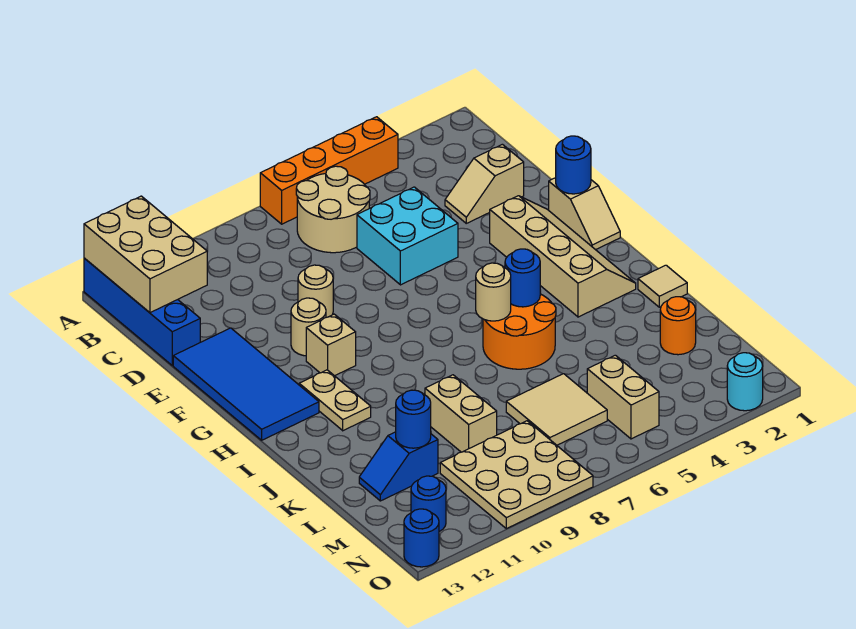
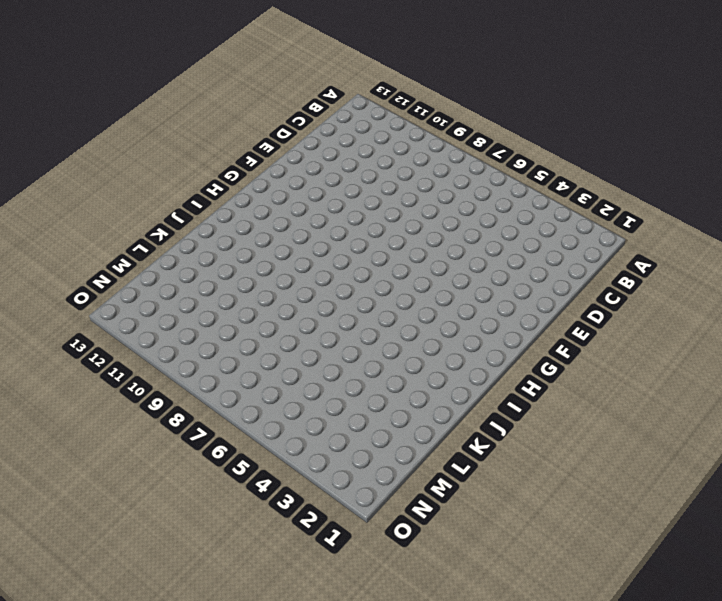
none -> orange brick A4:A7 level 1
none -> blue brick A13:D13 level 1
none -> tan round brick B6:C7 level 1

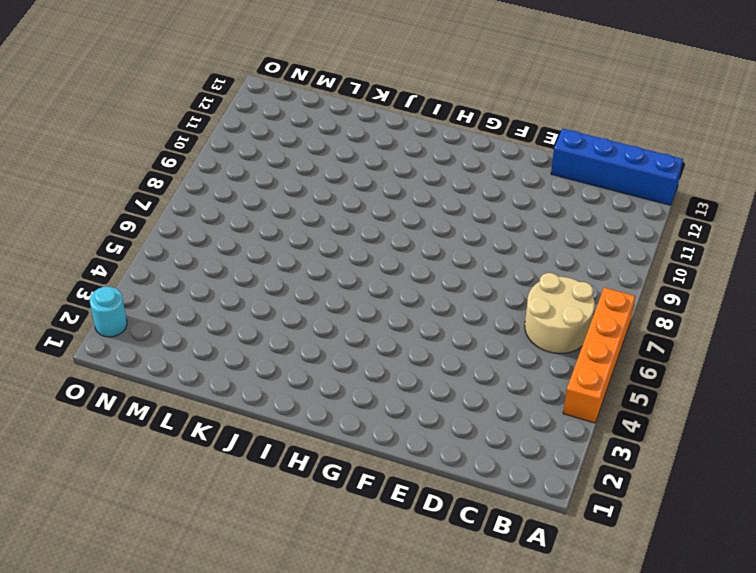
none -> tan slope D2:D3 level 1 top 2
none -> cyan brick D5:E6 level 1
none -> tan round brick E9 level 1

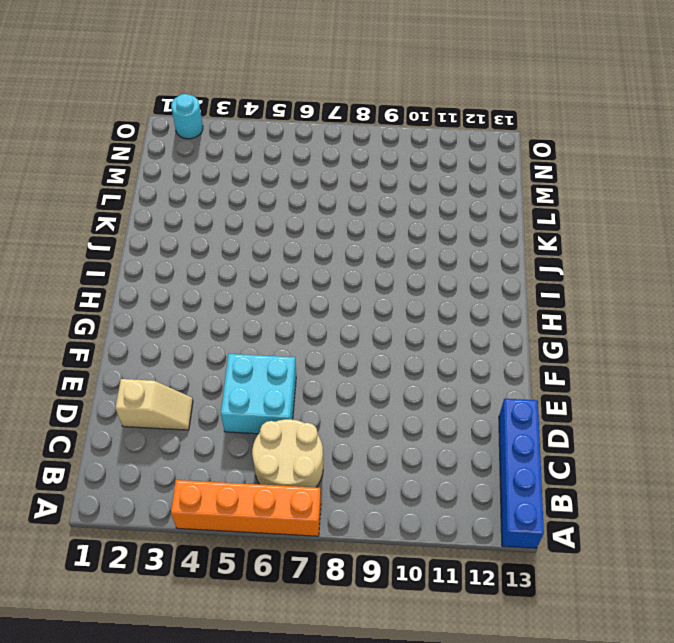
none -> tan round brick E9 level 1
none -> blue tile E12:H13 level 1
none -> tan slope F1:G1 level 1 top F

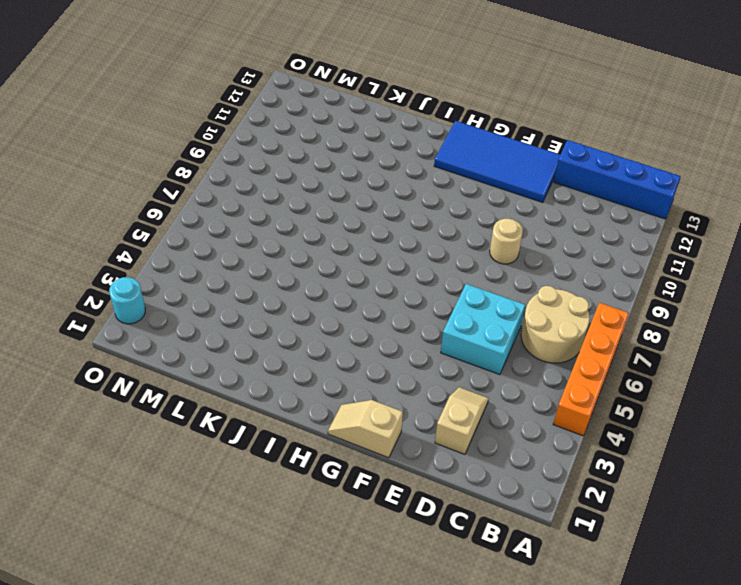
none -> tan slope F2:I3 level 1 top 3
none -> tan round brick F10 level 1
none -> tan brick G10 level 1

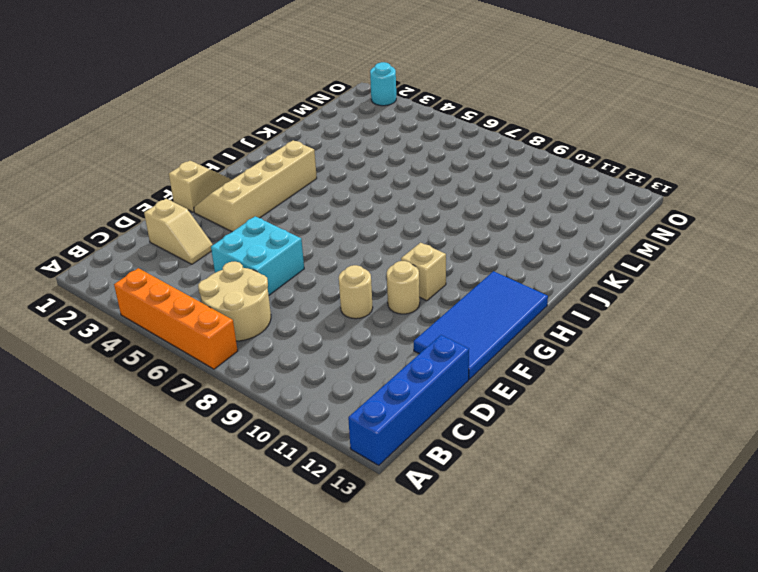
none -> tan plate H11:I11 level 1
none -> orange round brick I5:J6 level 1
none -> tan tile J1 level 1

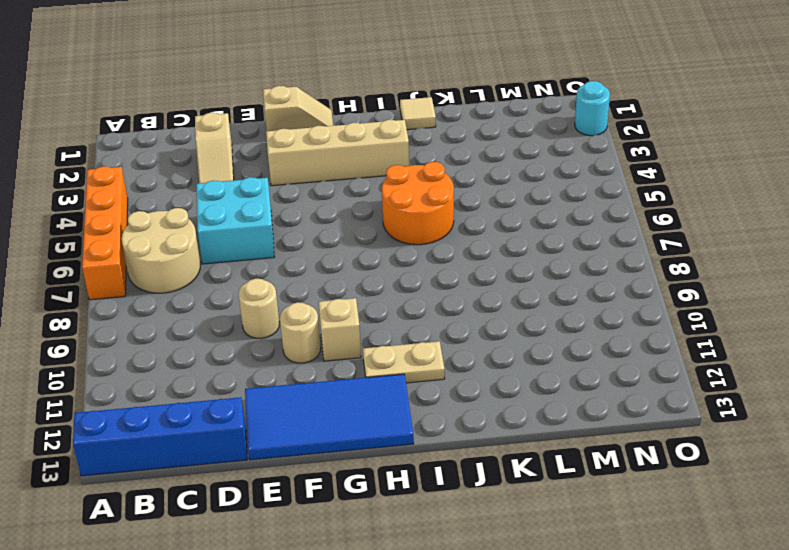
none -> tan brick K9:L9 level 1
none -> orange round brick L2 level 1
none -> tan tile L6:M7 level 1

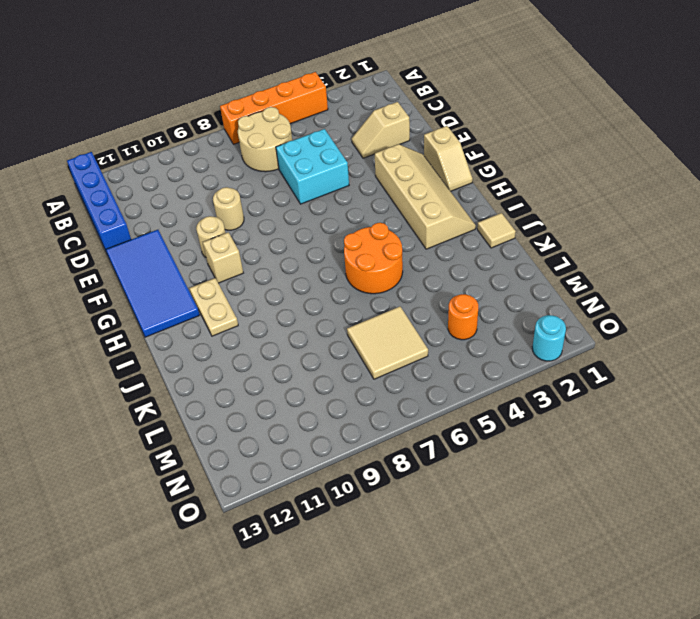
orange round brick M4 level 1 -> orange round brick L2 level 1
none -> tan brick K9:L9 level 1
none -> blue slope L11:L12 level 1 top 11
none -> tan brick M5:N5 level 1

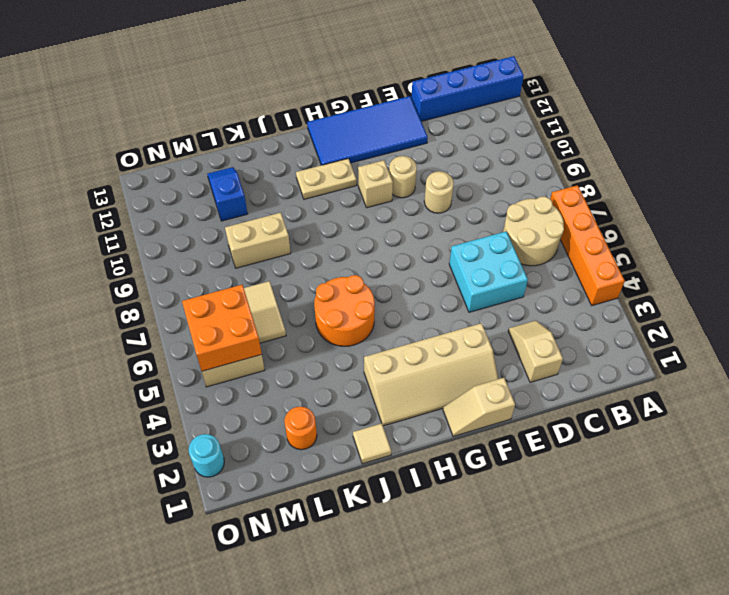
orange brick M5:N6 level 2 -> none
none -> tan plate M8:O10 level 1
none -> blue round brick N12 level 1
none -> blue round brick O13 level 1

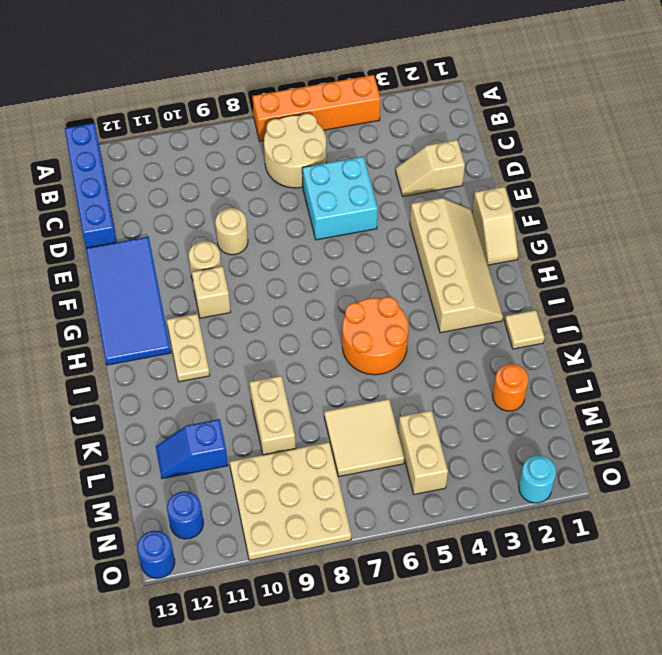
none -> tan brick A12:C13 level 2
none -> blue round brick F1 level 2
none -> blue round brick I5 level 2

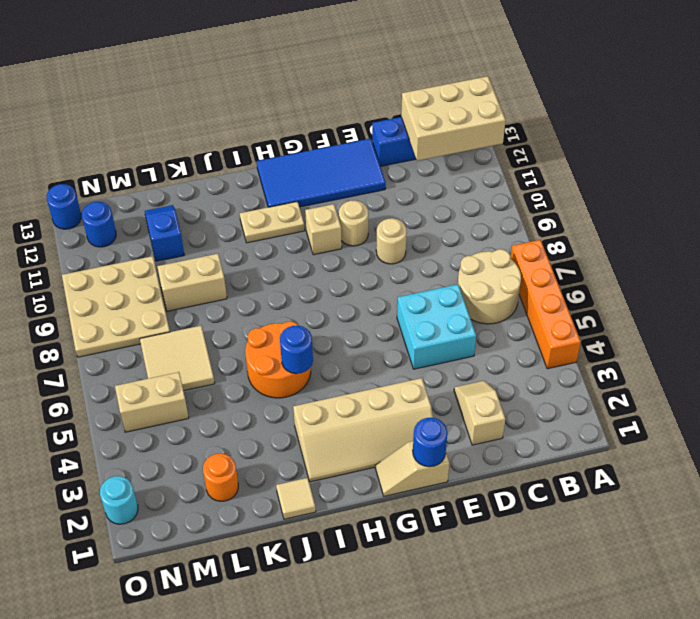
none -> tan round brick I6 level 2
none -> blue round brick L11 level 2

